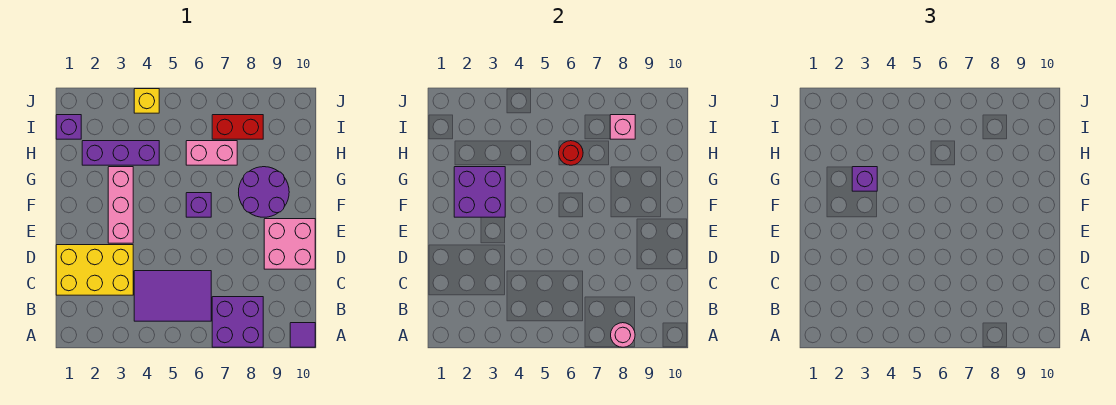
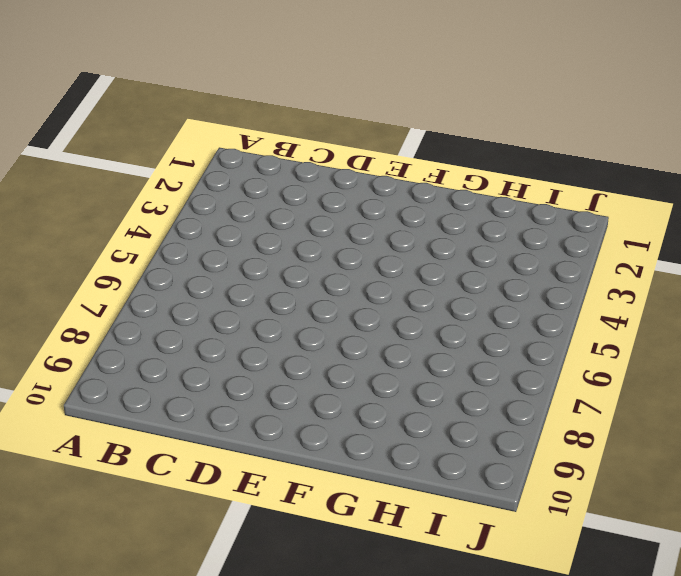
none -> purple brick A7:B8 level 1
none -> purple tile A10 level 1
none -> purple tile B4:C6 level 1

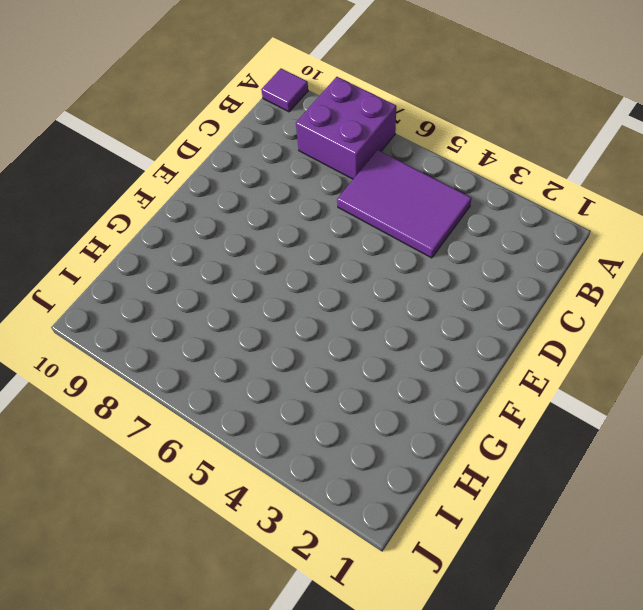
none -> yellow brick C1:D3 level 1
none -> pink brick D9:E10 level 1
none -> pink brick E3:G3 level 1

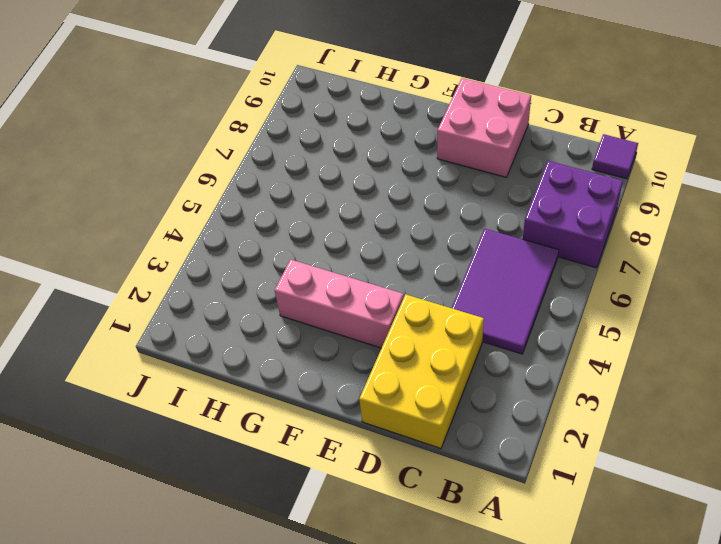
none -> purple brick F6 level 1
none -> purple round brick F8:G9 level 1
none -> purple brick H2:H4 level 1

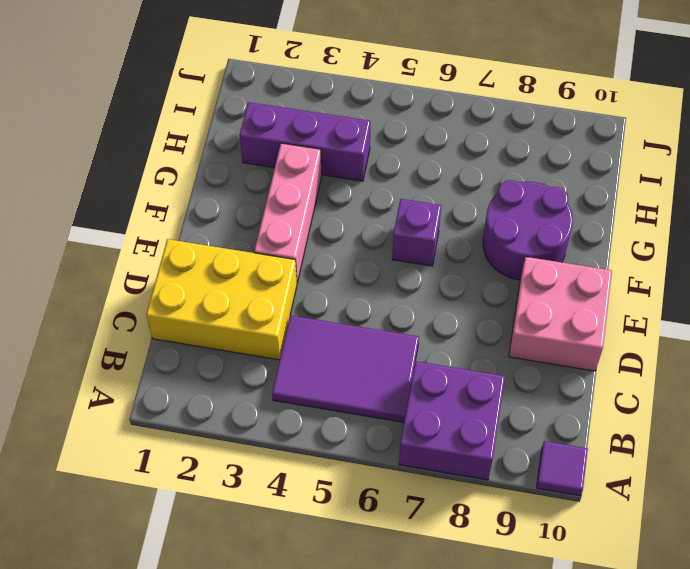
none -> pink brick H6:H7 level 1
none -> purple brick I1 level 1
none -> red brick I7:I8 level 1

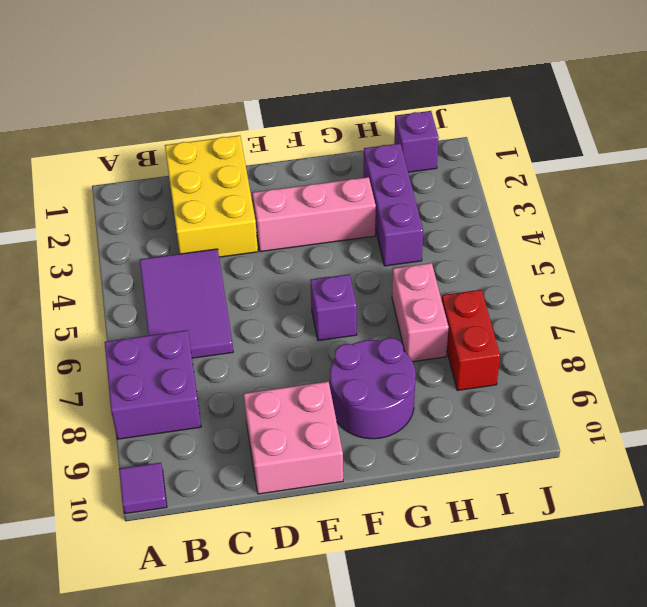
none -> yellow brick J4 level 1
none -> pink round brick A8 level 2
none -> purple brick F2:G3 level 2

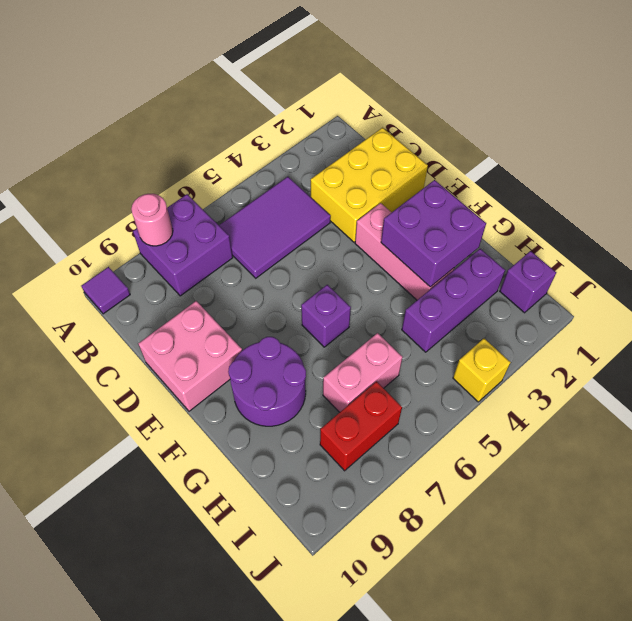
none -> red round brick H6 level 2
none -> pink brick I8 level 2
none -> purple brick G3 level 3

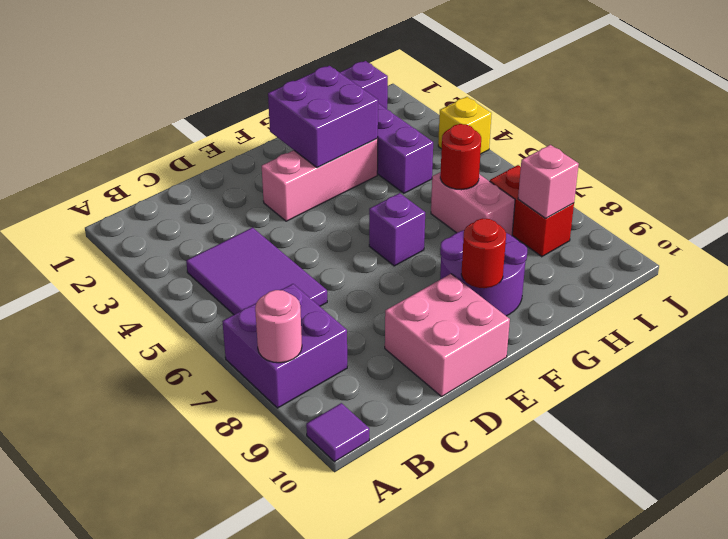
red round brick F9 level 2 -> none
none -> yellow brick C1:D3 level 1
none -> purple brick G3 level 3

